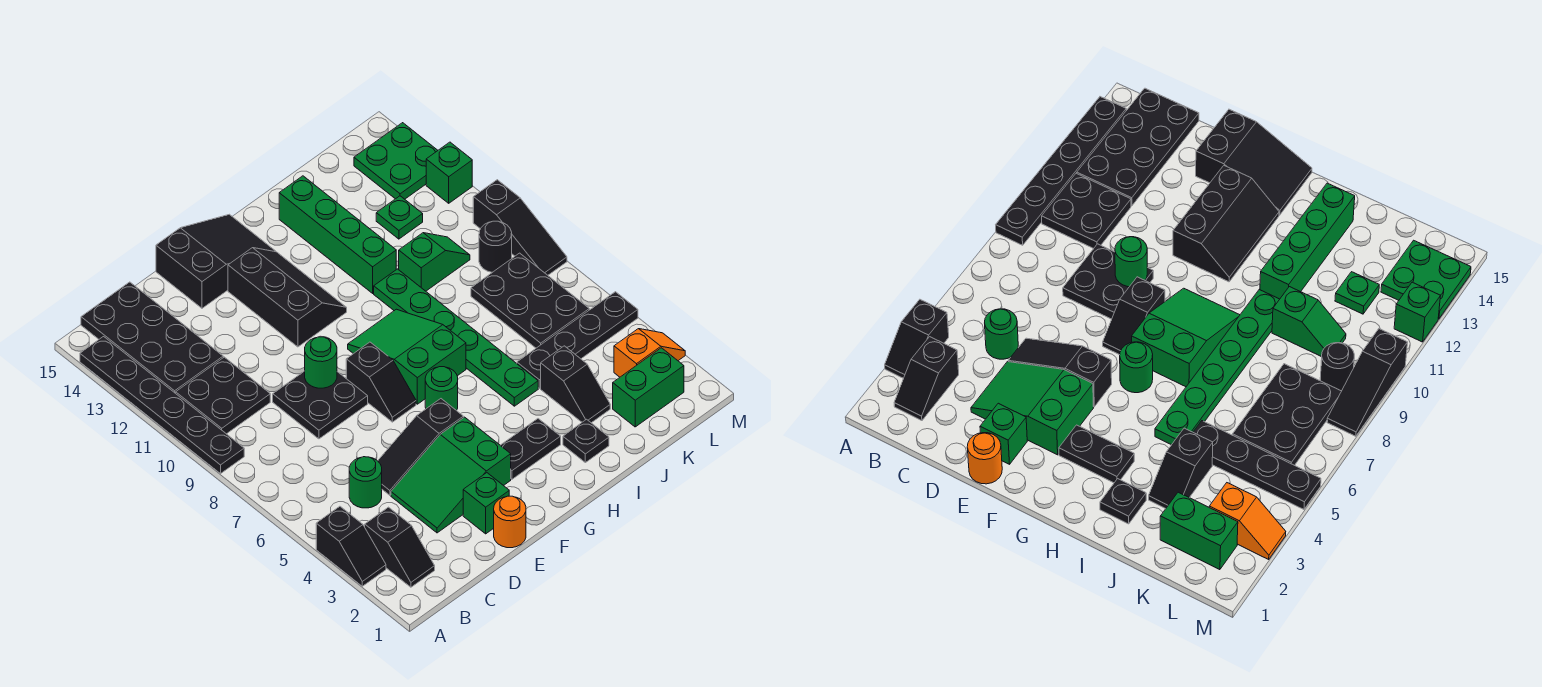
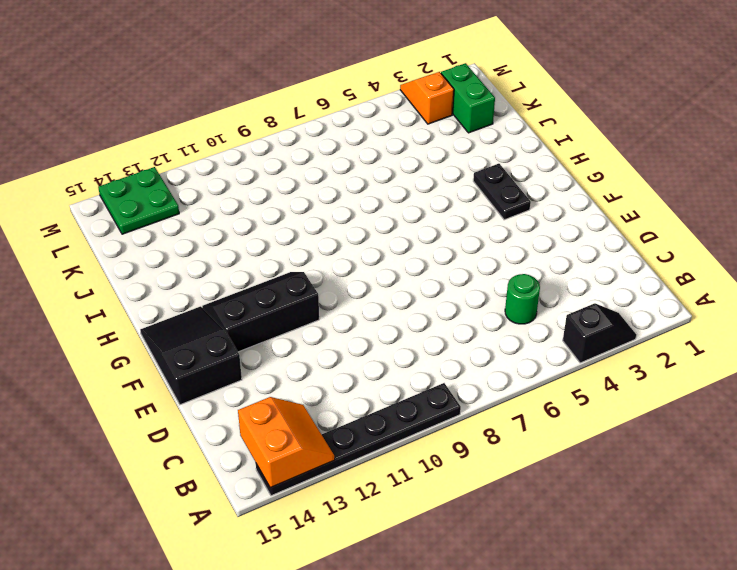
orange slope A13:B14 level 2 top 14 -> none
none -> black slope B2:B3 level 1 top 3
none -> black plate B10:C11 level 1
none -> black plate B12:C15 level 1
none -> green slope D3:F4 level 1 top F

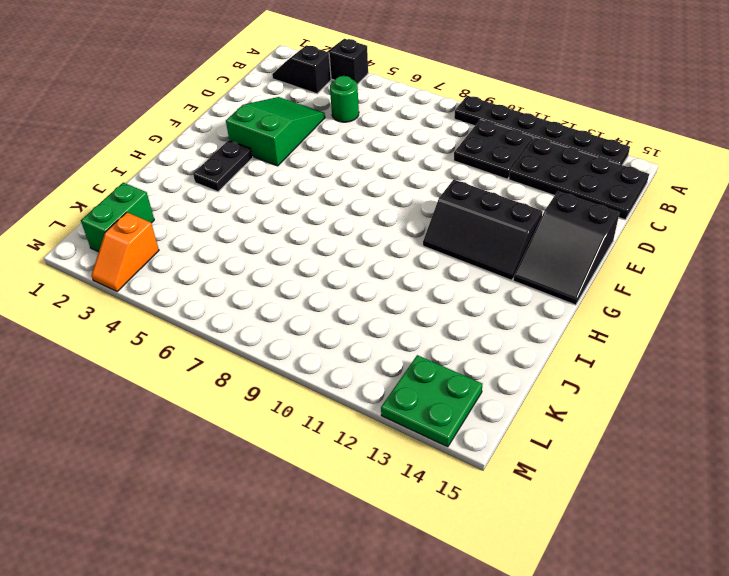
none -> black slope D5:F5 level 1 top F
none -> black plate D8:E9 level 1
none -> orange round brick E1 level 1
none -> green brick E2 level 1

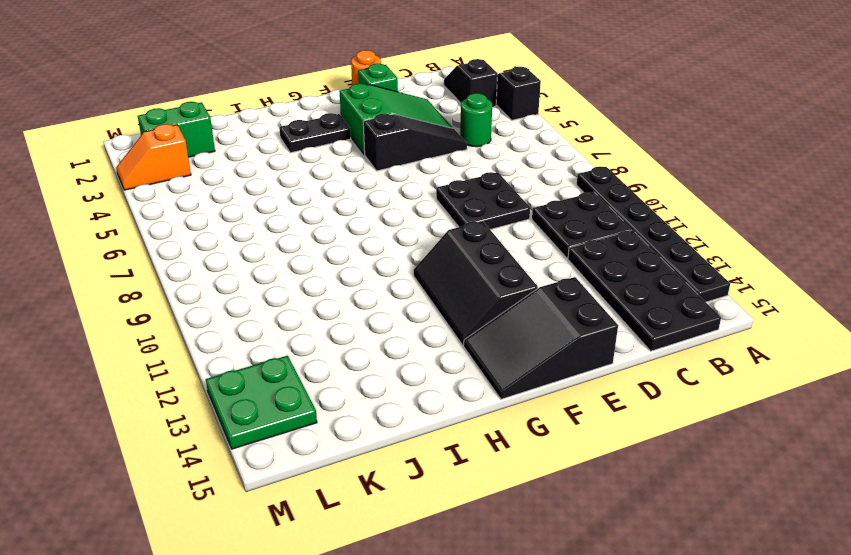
none -> black slope F7:F8 level 1 top 8
none -> green round brick G6 level 1
none -> green slope G7:H9 level 1 top 7
none -> black plate I2 level 1

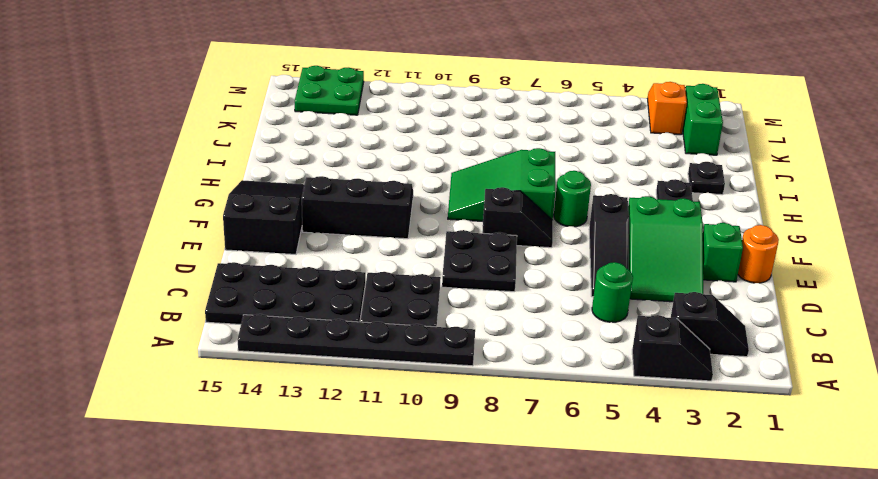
none -> green plate I5:I10 level 1
none -> green brick I11:I14 level 1
none -> black slope J3:J4 level 1 top 4
none -> black plate J5:M5 level 1

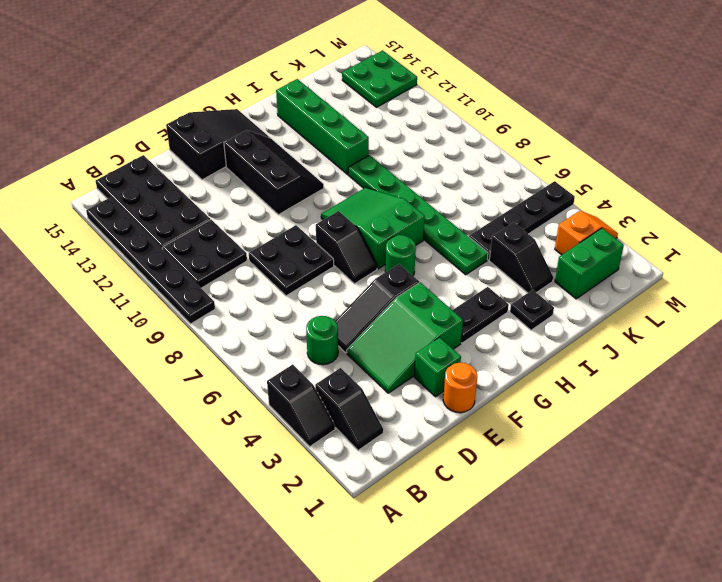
none -> green slope J10:K10 level 1 top J
none -> black plate K6:L8 level 1
none -> green plate K12 level 1
none -> black round brick L9 level 1

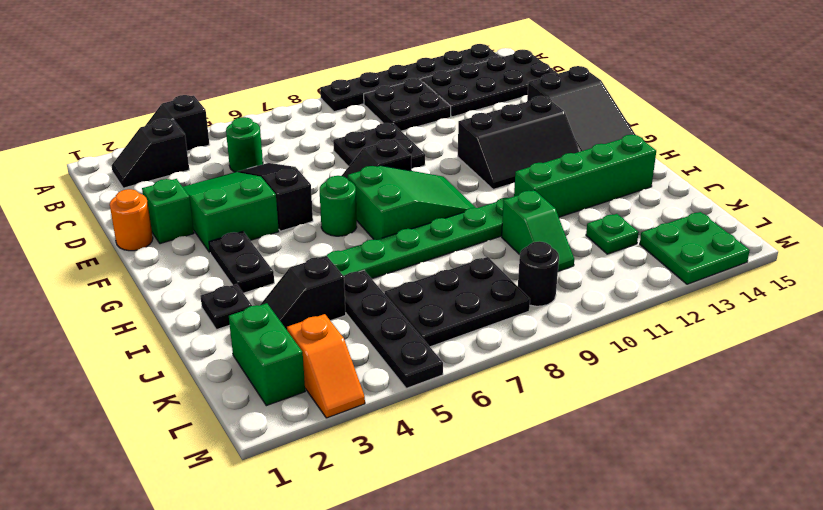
none -> black slope M8:M10 level 1 top 10
none -> green brick M12 level 1
none -> green round brick E9 level 2

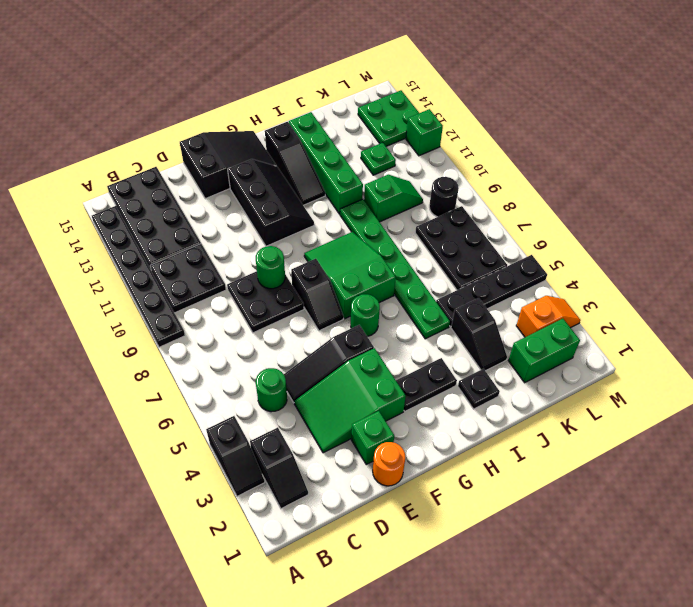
black slope H12:H14 level 1 top 14 -> black slope M8:M10 level 1 top 10

